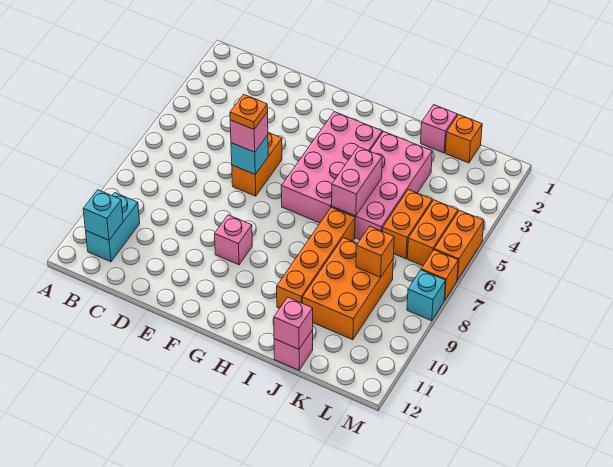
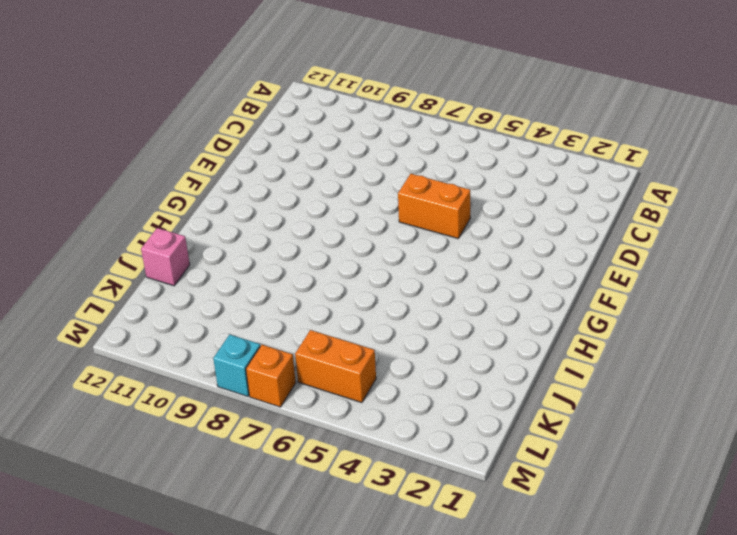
none -> cyan brick B10:B11 level 1
none -> pink brick F9 level 1
none -> pink brick G3:H6 level 1

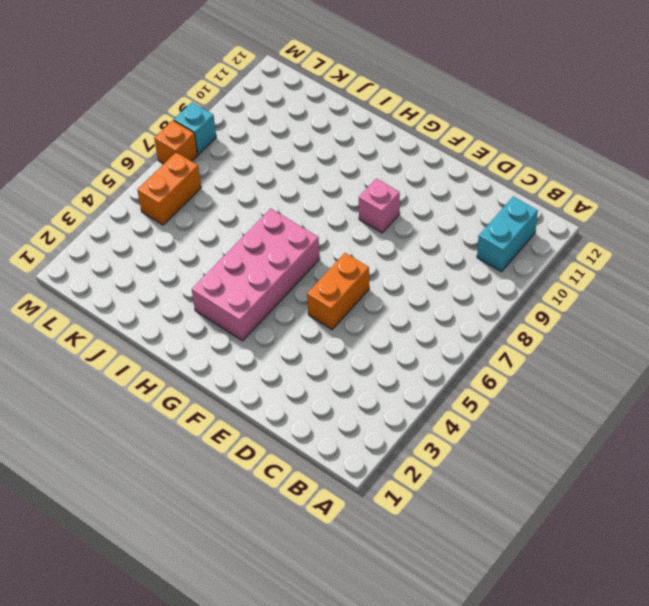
none -> pink brick I3:J6 level 1
none -> orange brick I7:I10 level 1
none -> pink brick J1 level 1

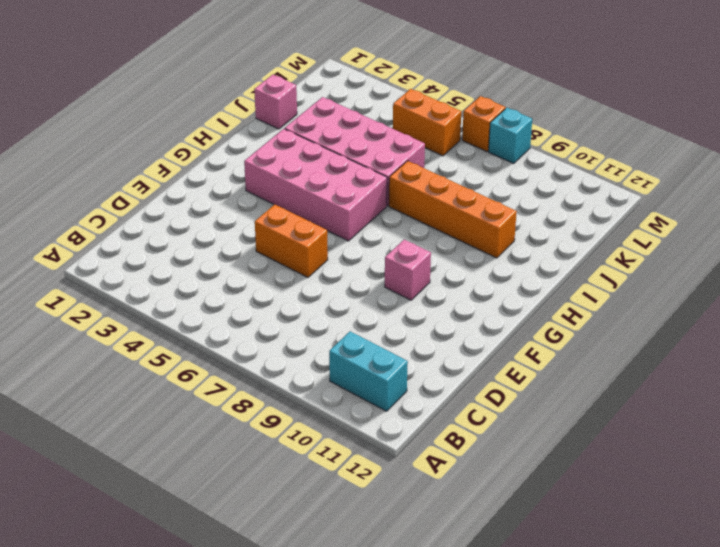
none -> orange brick J8:K10 level 1
none -> pink brick J12 level 1
none -> orange brick K1 level 1

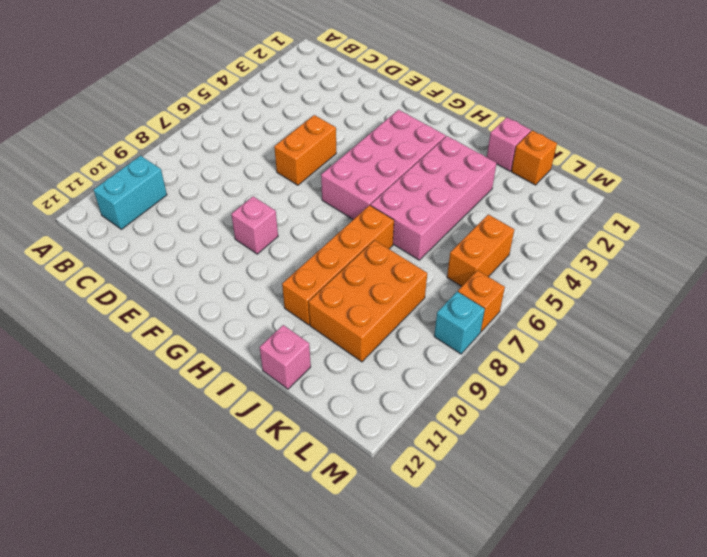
none -> orange brick K5:K6 level 1
none -> orange brick M5:M6 level 1
none -> cyan brick B11 level 2

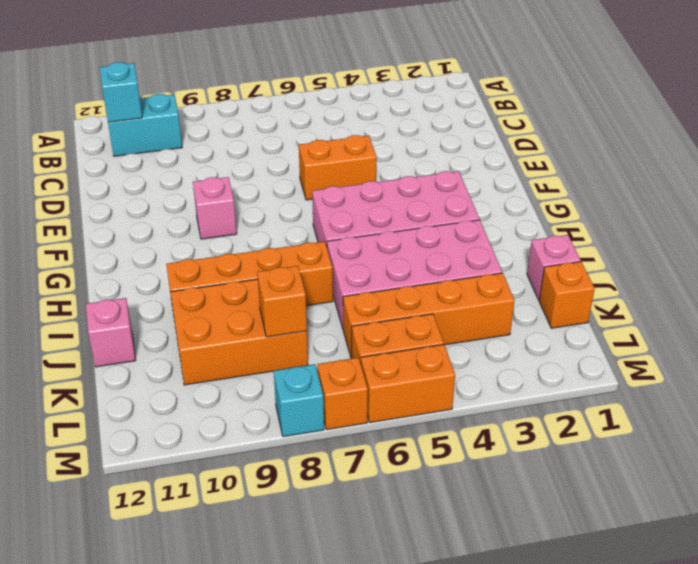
orange brick K3:K6 level 1 -> orange brick K5:K6 level 1
none -> cyan brick E6 level 2
none -> pink brick I5:I6 level 2
none -> pink brick J12 level 2

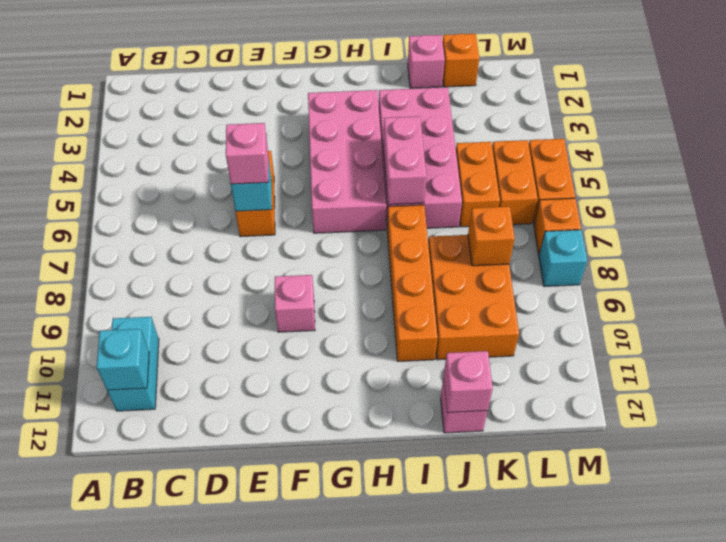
none -> orange plate E6 level 4

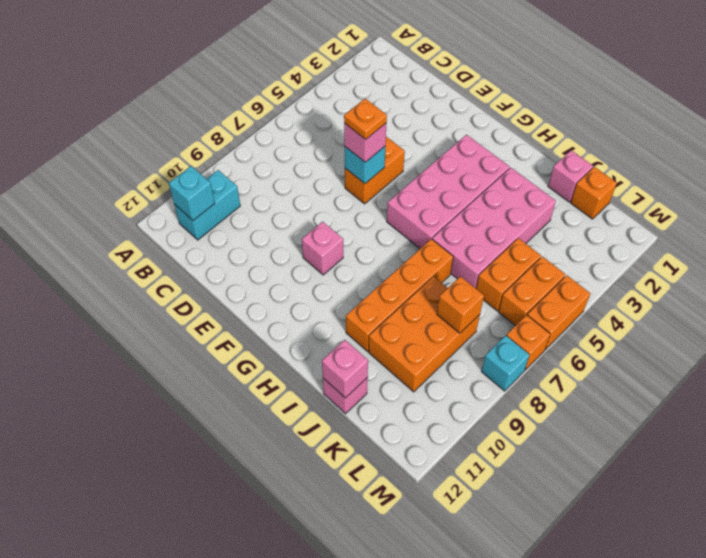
none -> pink brick I5:I6 level 2

